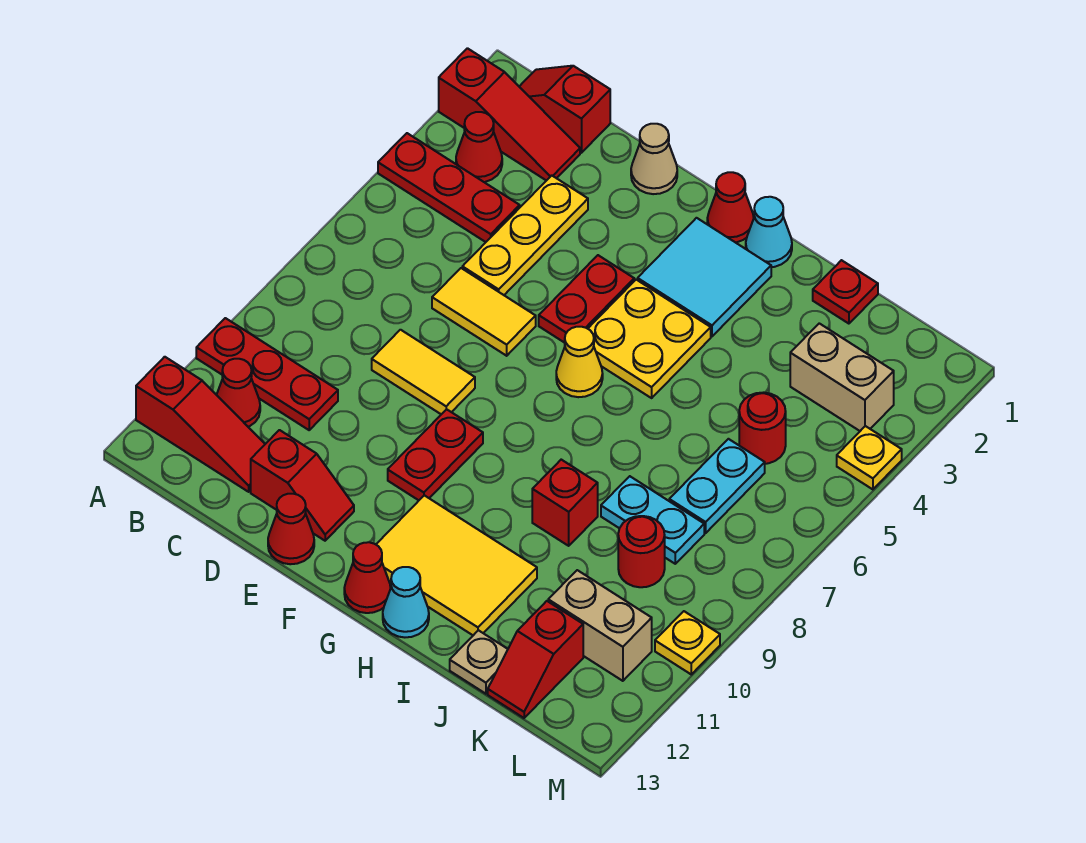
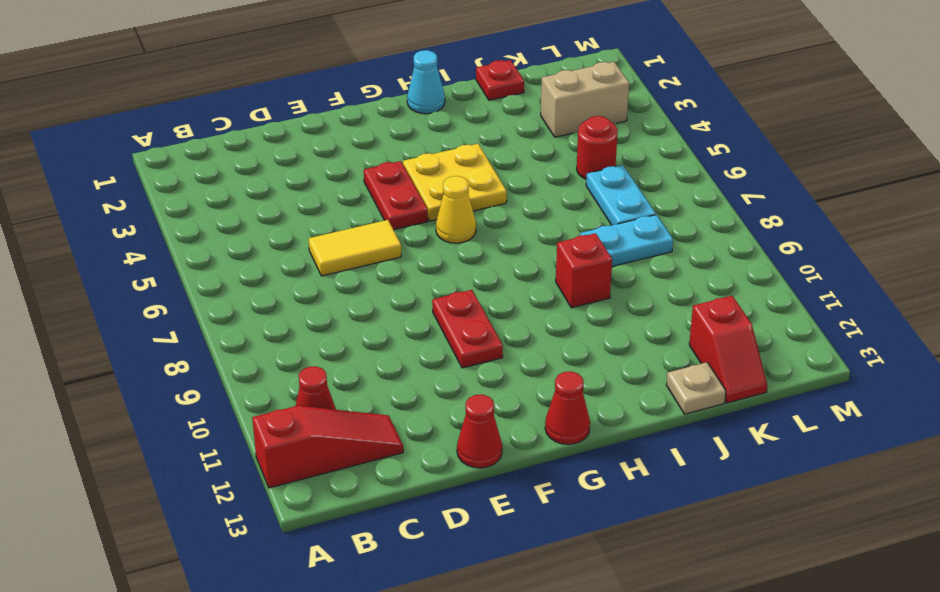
none -> red slope A2:C2 level 1 top A
none -> red plate A4:C4 level 1
none -> red plate A10:C10 level 1
none -> red slope B1:C1 level 1 top C

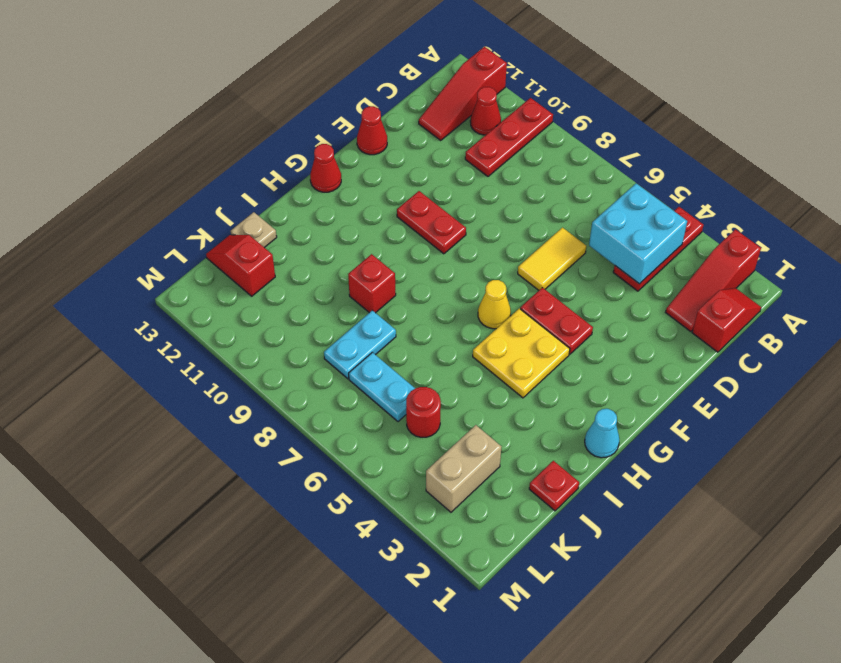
cyan brick B4:C5 level 2 -> none
none -> red cone B3 level 1
none -> yellow plate D3:D5 level 1
none -> yellow tile D8:E8 level 1
none -> red slope D12:E12 level 1 top D

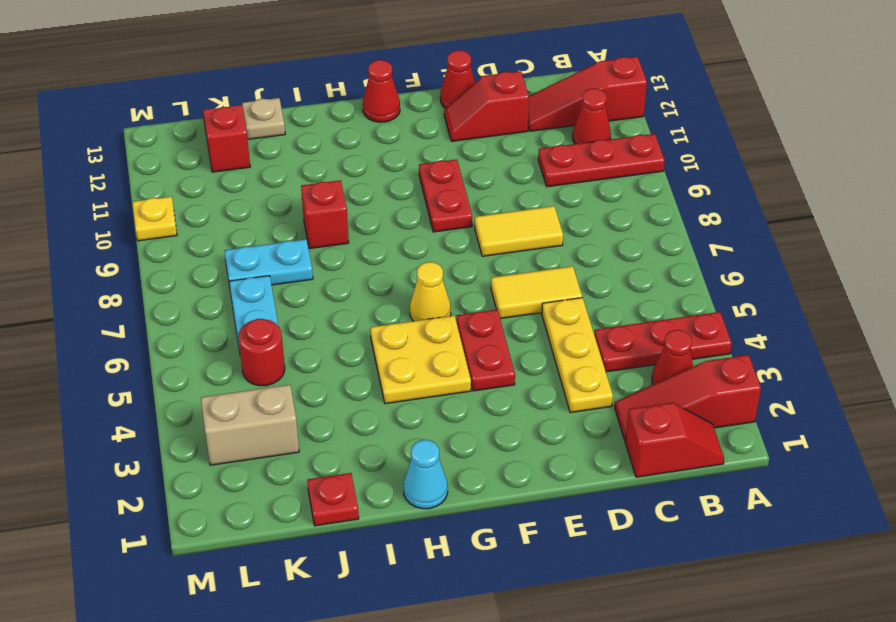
none -> tan cone E1 level 1
none -> red cone G1 level 1
none -> cyan tile G2:H3 level 1
none -> yellow tile G11:I12 level 1

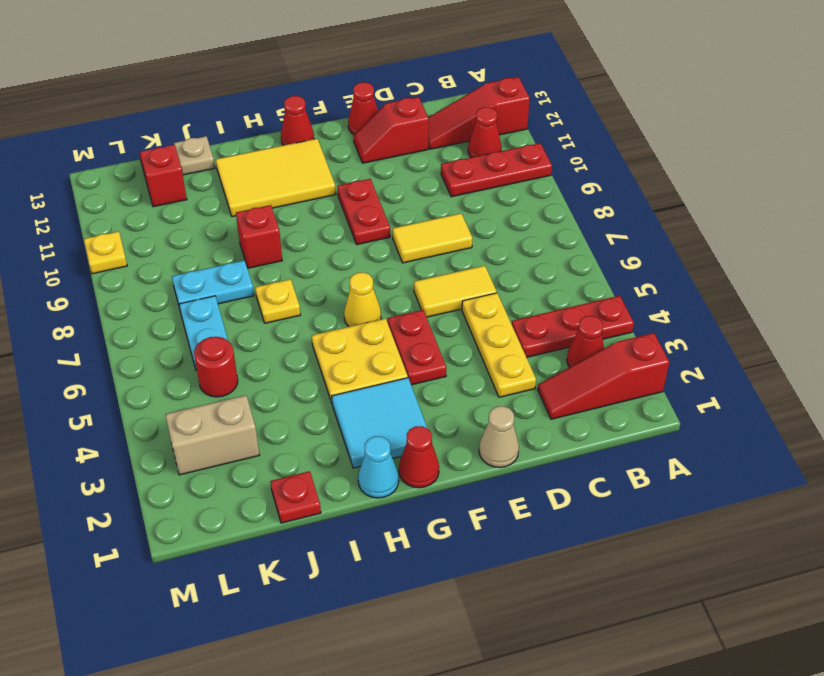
yellow plate I7 level 1 -> yellow plate M4 level 1
none -> red slope B1:C1 level 1 top C
none -> cyan cone H13 level 1
none -> red round brick K9 level 1
none -> tan brick K11:L11 level 1

